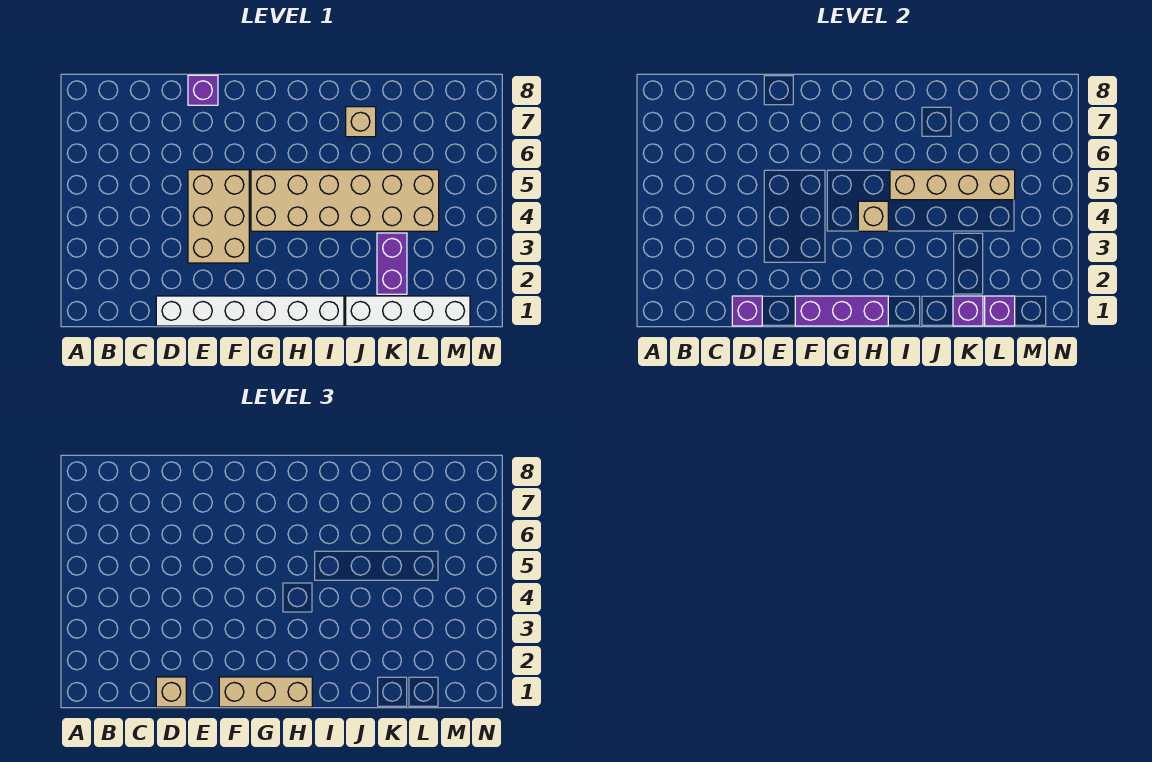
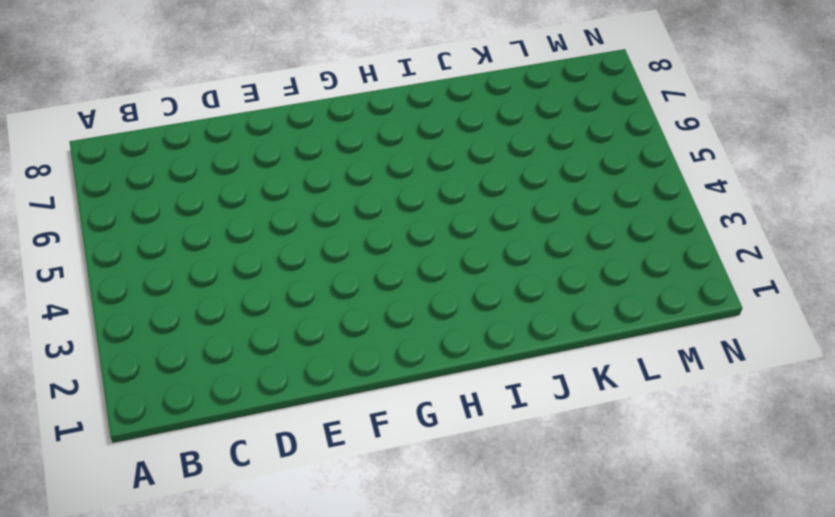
none -> white brick D1:I1 level 1
none -> tan brick E3:F5 level 1
none -> purple brick E8 level 1

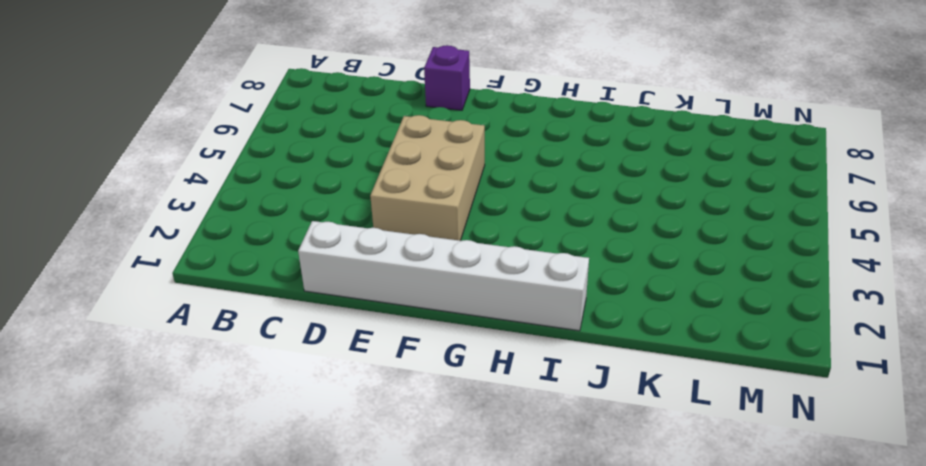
none -> tan brick G4:L5 level 1
none -> white brick J1:M1 level 1
none -> tan brick J7 level 1

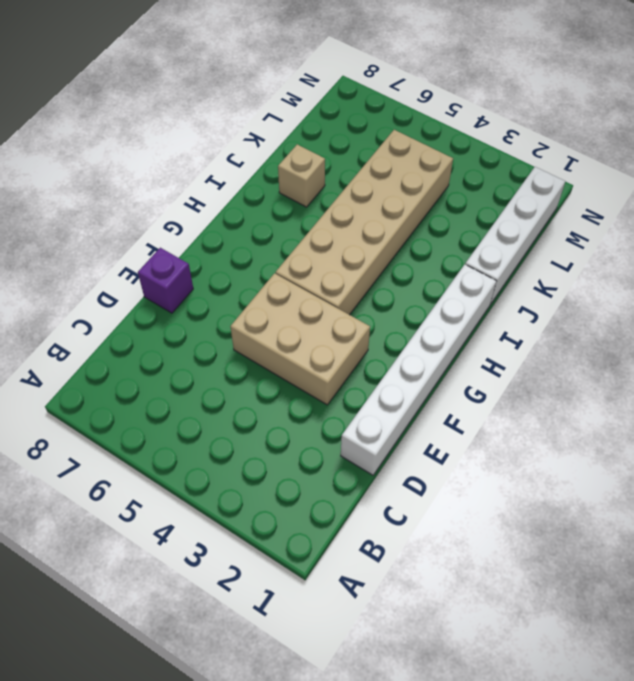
none -> purple brick K2:K3 level 1
none -> purple brick D1 level 2
none -> purple brick F1:H1 level 2

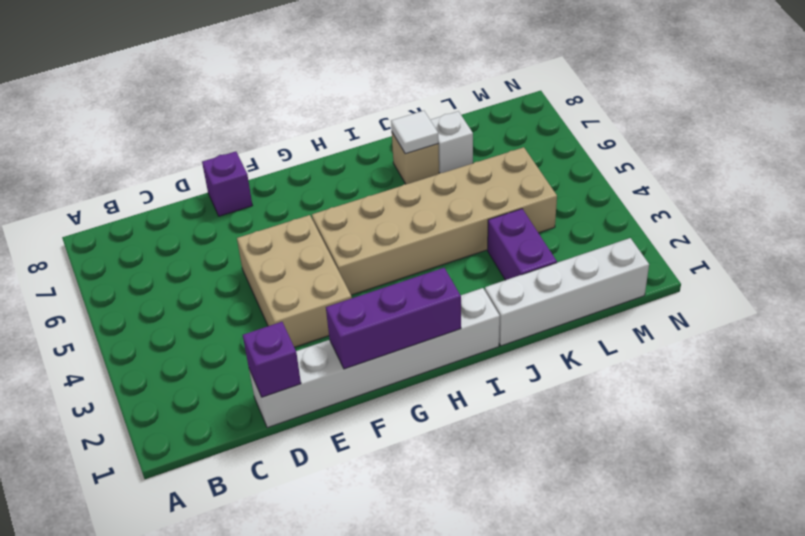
white tile J7 level 2 -> none
white brick K7 level 1 -> none
none -> tan brick H4 level 2
none -> tan brick I5:L5 level 2
none -> purple brick K1 level 2

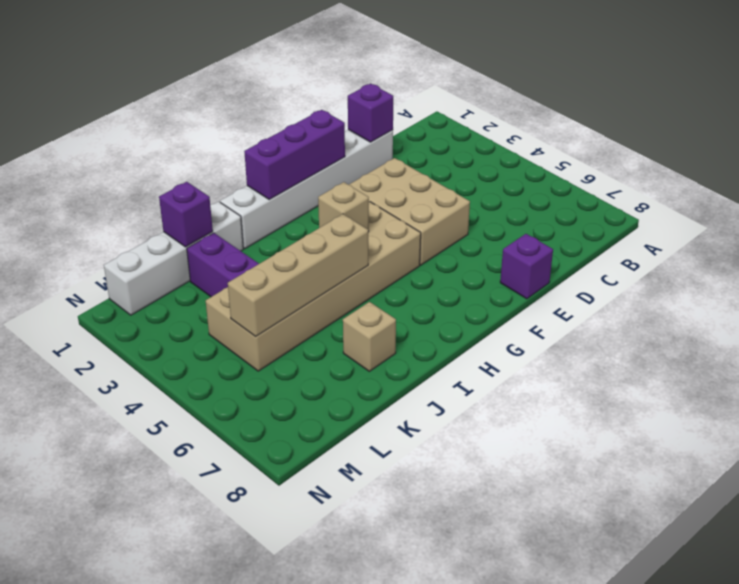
none -> purple brick L1 level 2
none -> tan brick D1 level 3
none -> tan brick F1:H1 level 3

